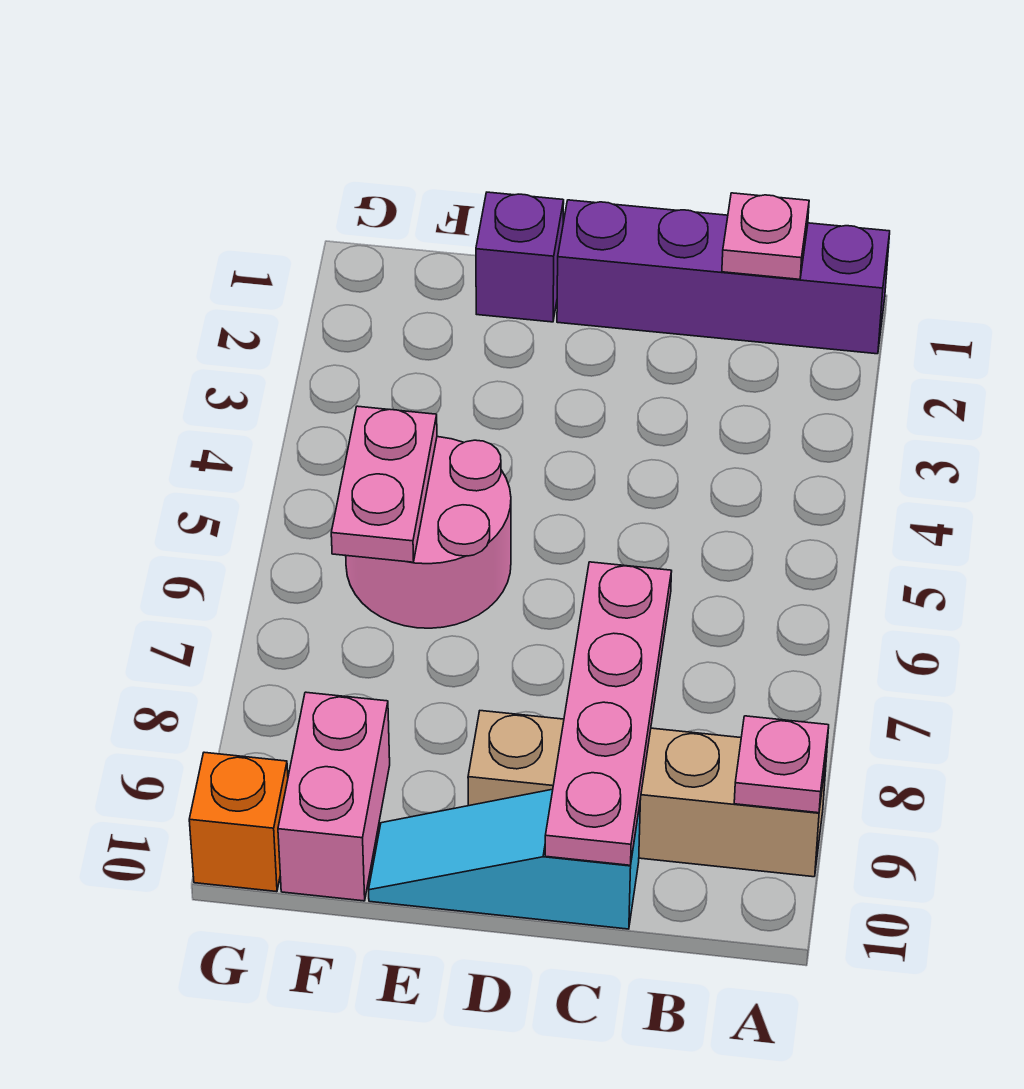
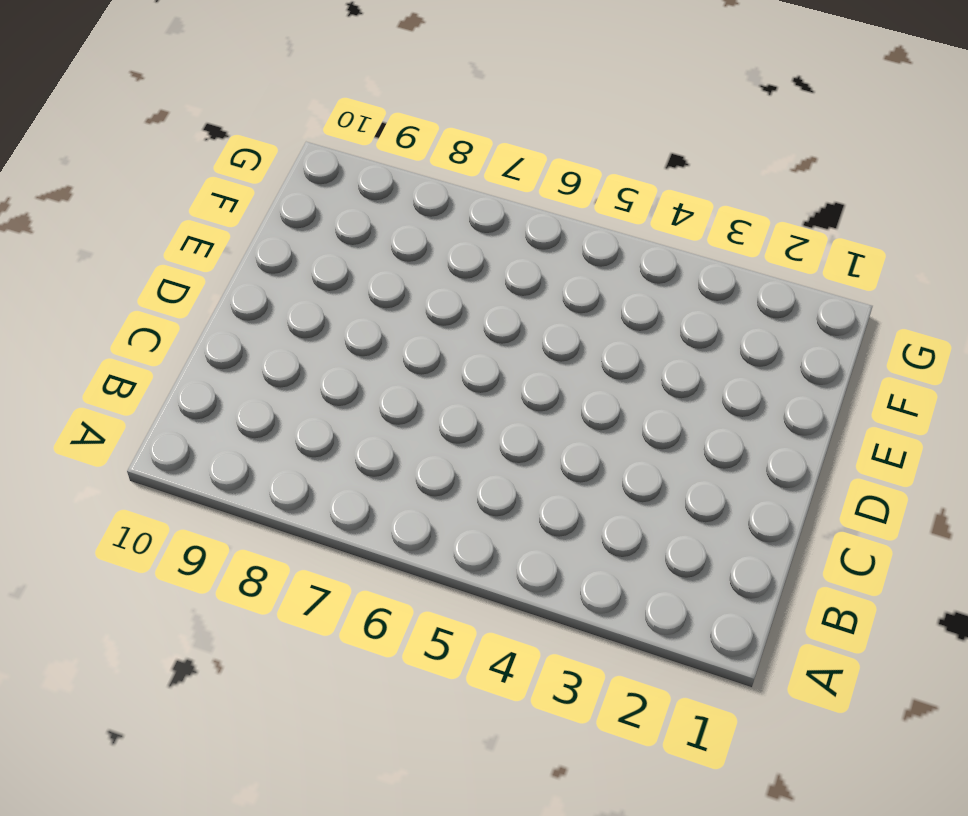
none -> purple brick A1:D1 level 1
none -> tan brick A9:D9 level 1

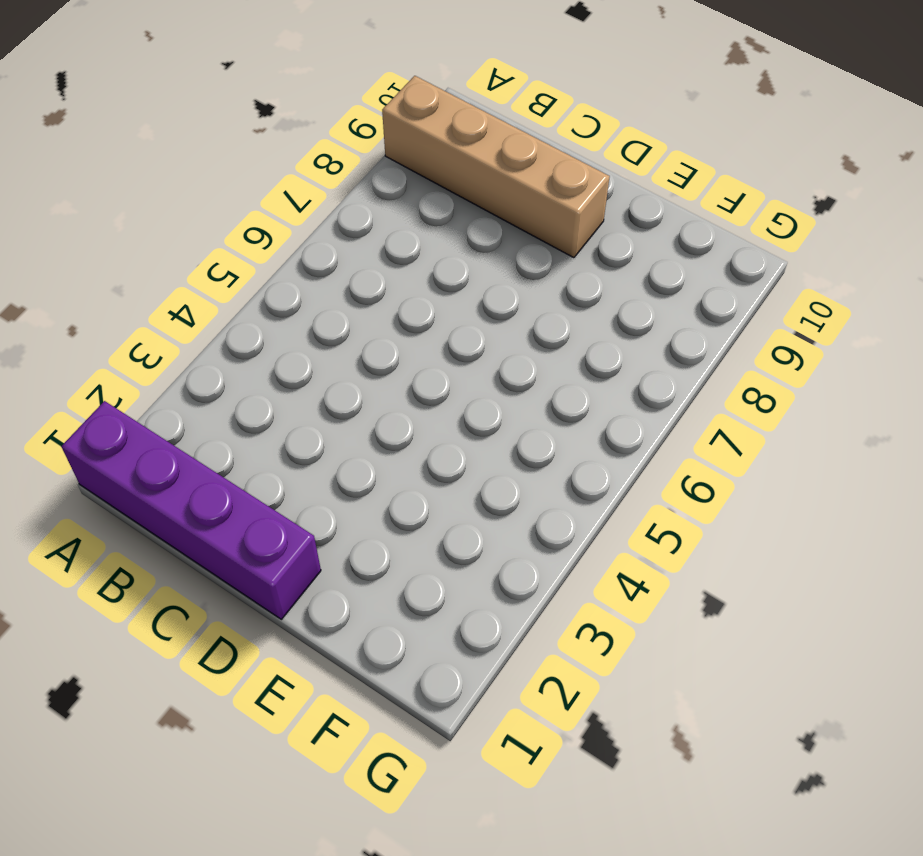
none -> cyan slope C10:E10 level 1 top C
none -> purple brick E1 level 1

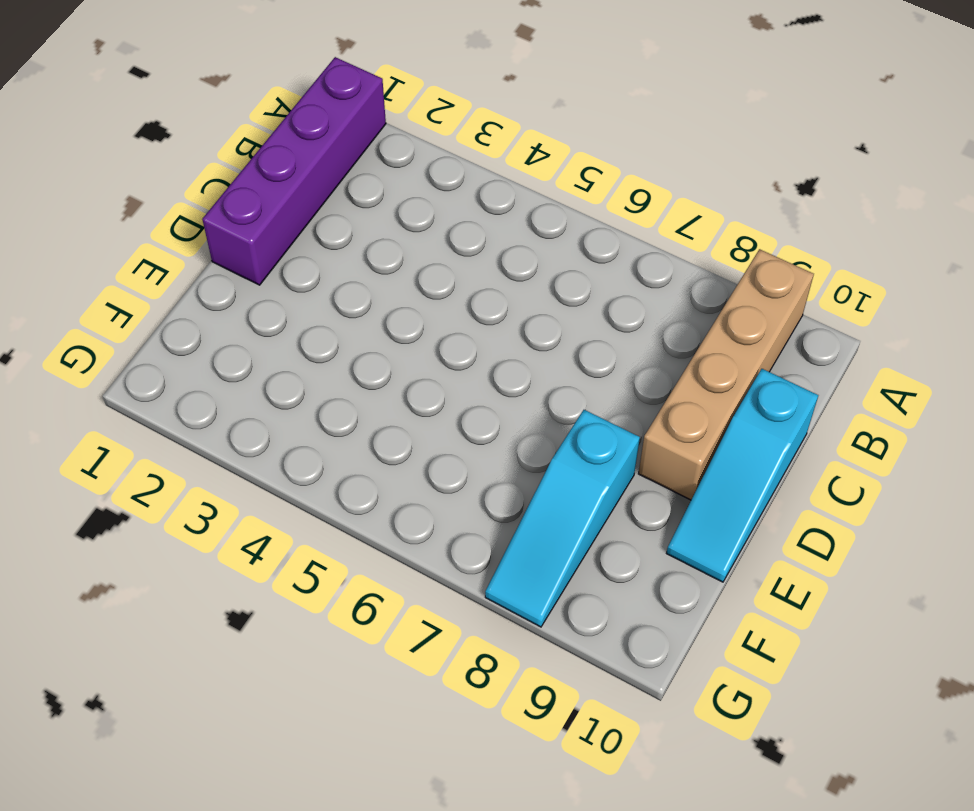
cyan slope E8:G8 level 1 top E -> none
none -> purple brick E1 level 1
none -> pink round brick E5:F6 level 1

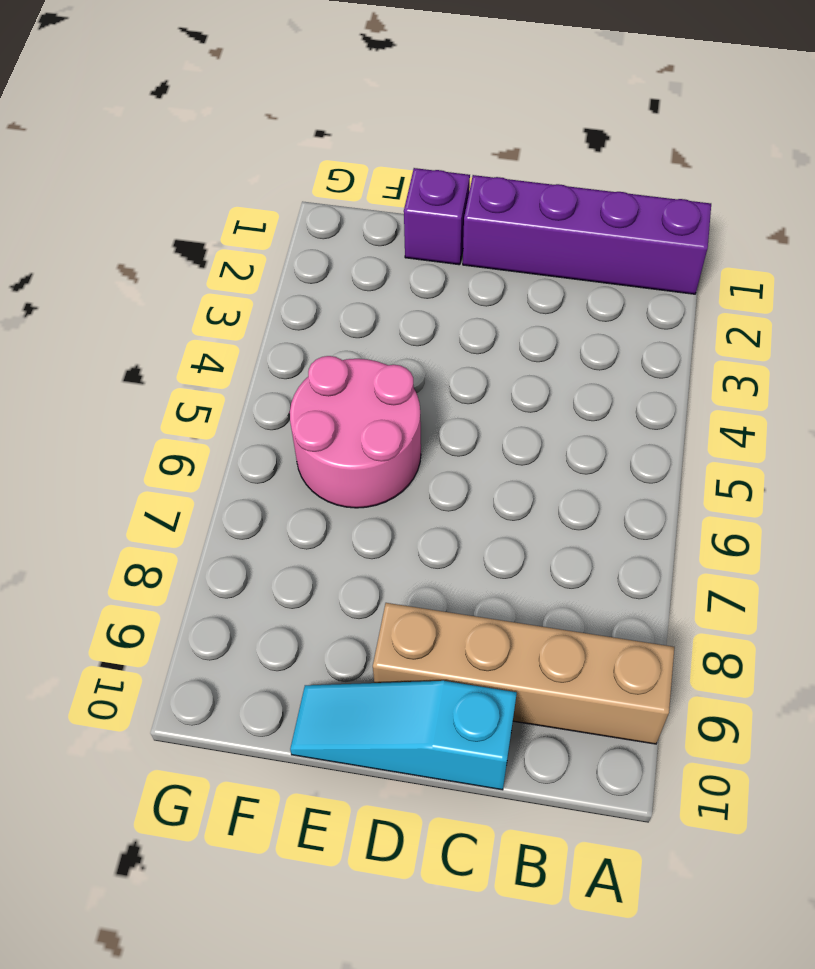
none -> pink brick F9:F10 level 1
none -> orange brick G10 level 1

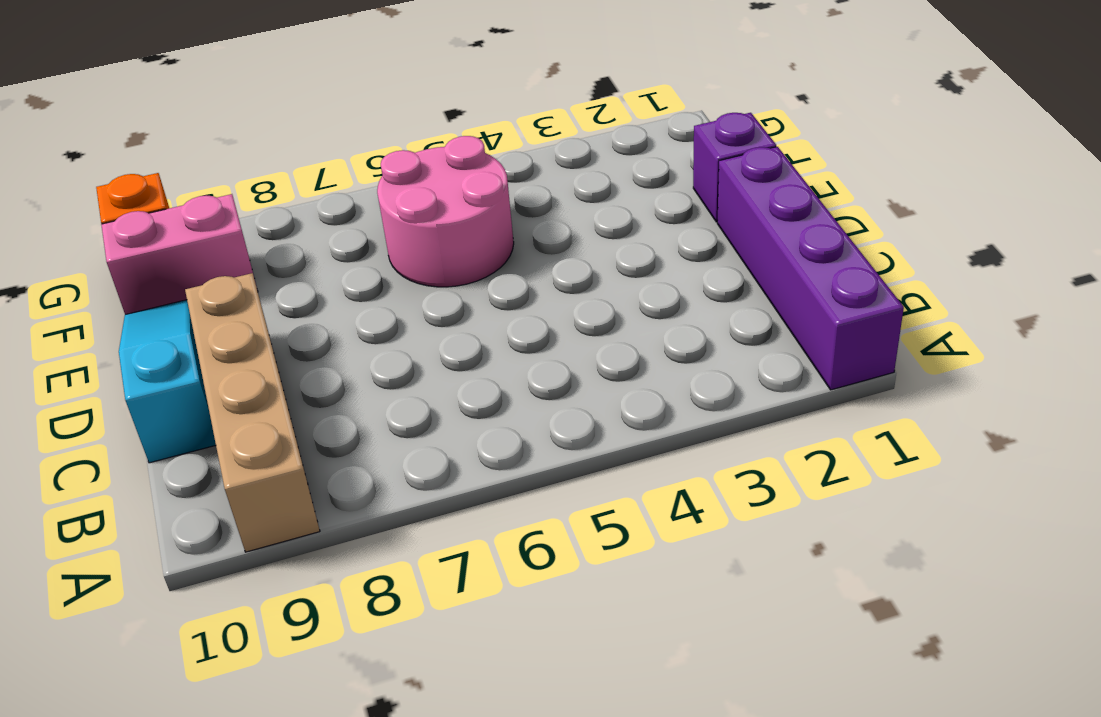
none -> pink plate A9 level 2
none -> pink plate B1 level 2

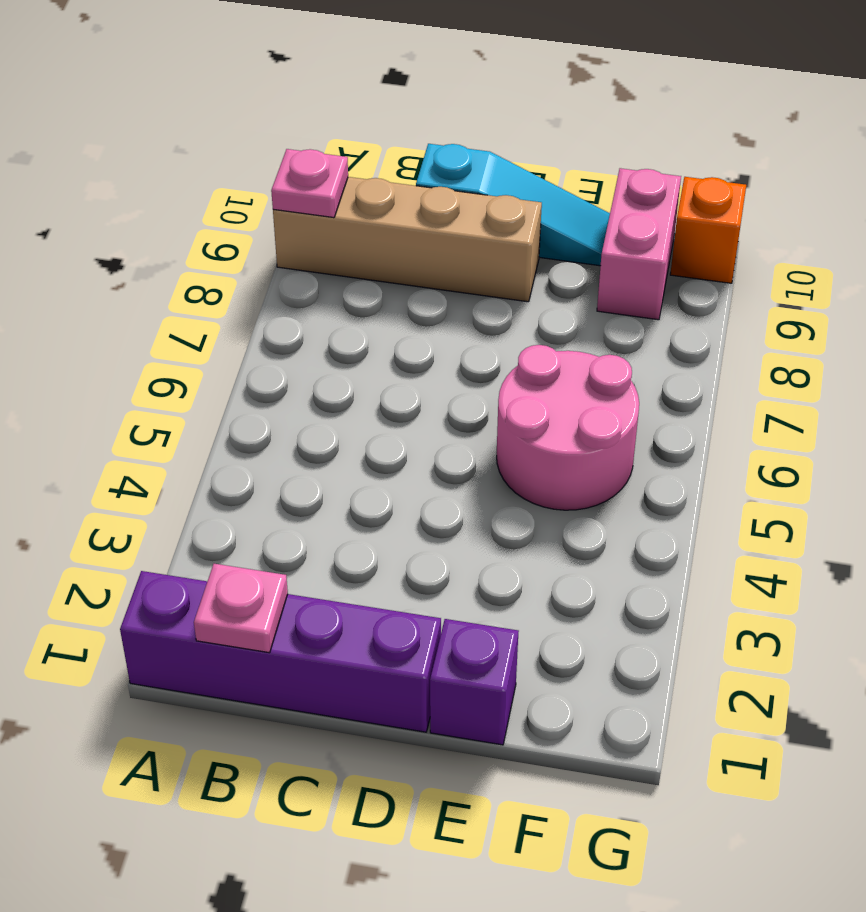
none -> pink plate C7:C10 level 2
none -> pink plate F5:F6 level 2

